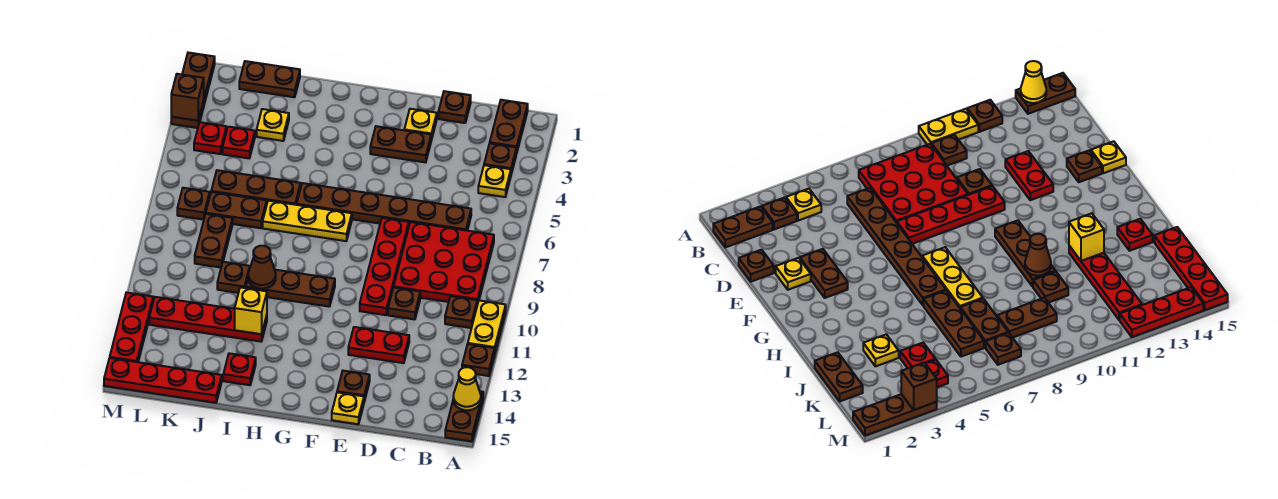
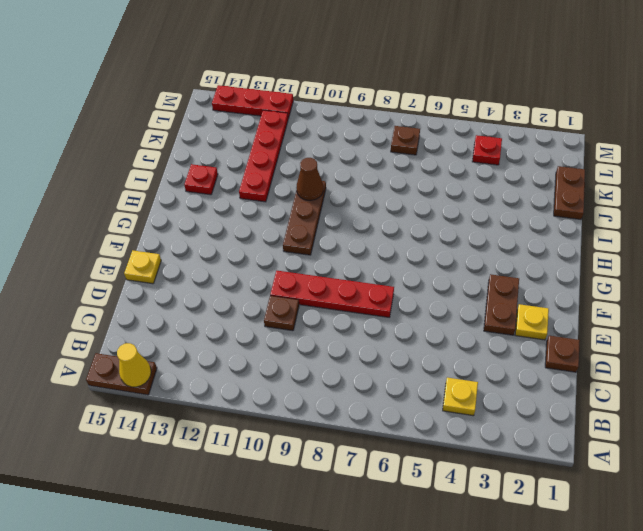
none -> yellow plate A10:A11 level 1
none -> brown plate A12 level 1
none -> brown plate B1:B2 level 1
none -> brown plate B3 level 1

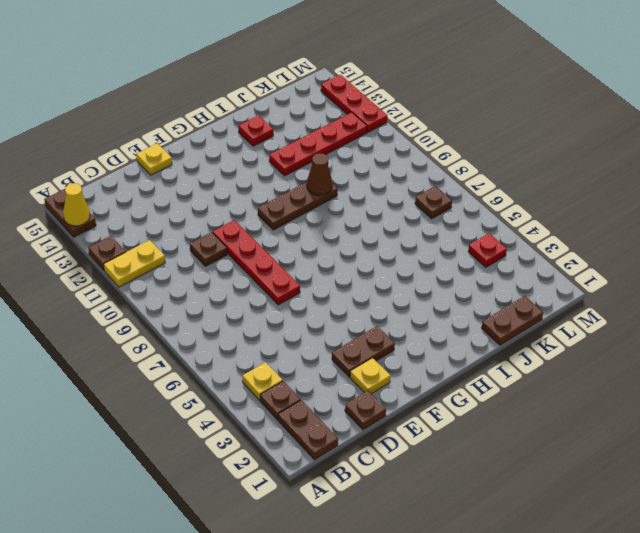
yellow plate A11:B11 level 1 -> yellow plate A10:A11 level 1
none -> red plate B7:D9 level 1
none -> brown plate B10 level 1
none -> brown plate C6:H6 level 1
none -> red plate D12:E12 level 1

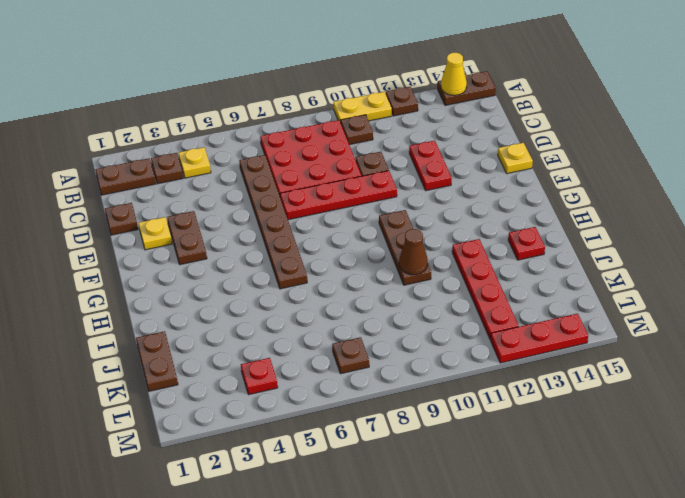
none -> brown plate E14 level 1
none -> yellow plate G7:I7 level 1
none -> brown plate I6:K6 level 1
none -> yellow plate J3 level 1

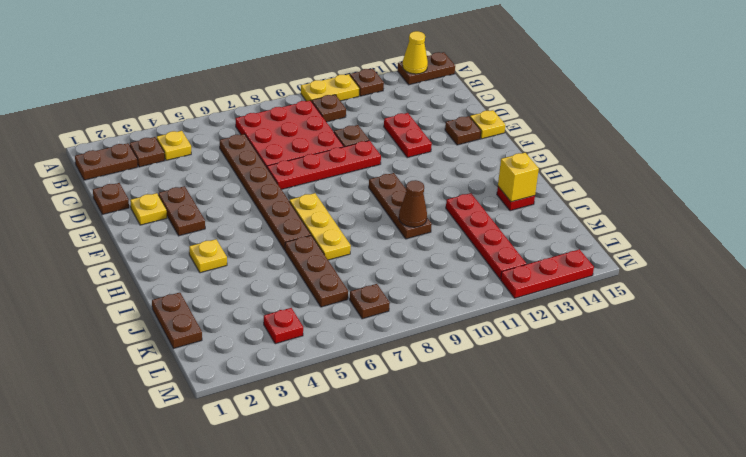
yellow plate H3 level 1 -> yellow plate J3 level 1
yellow brick I14 level 2 -> yellow brick I12 level 2
none -> brown plate J7:K7 level 1
none -> brown plate J10 level 1
none -> red plate J15:M15 level 1
none -> red plate K4 level 1

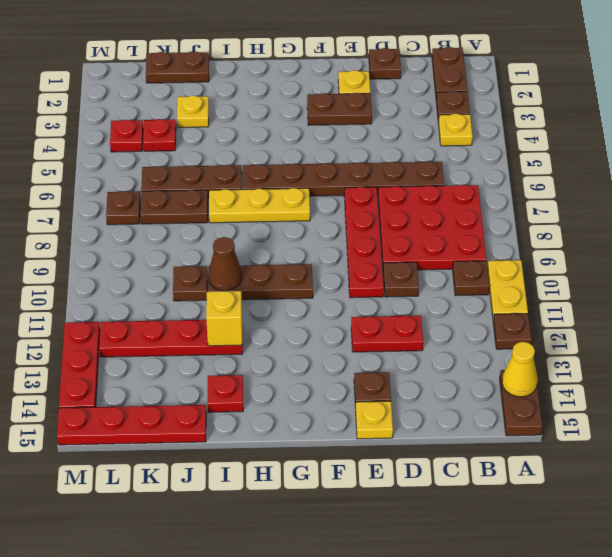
none -> brown plate K8:K9 level 1
none -> brown plate M1:M3 level 1
none -> brown brick M3 level 2

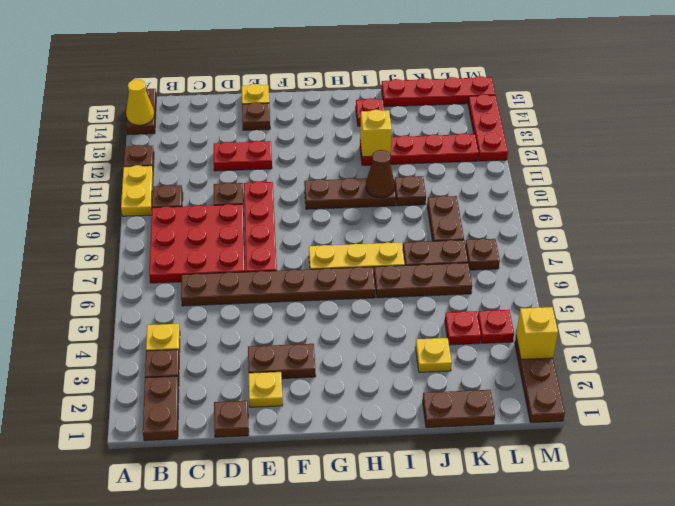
yellow brick M3 level 2 -> brown brick M3 level 2

